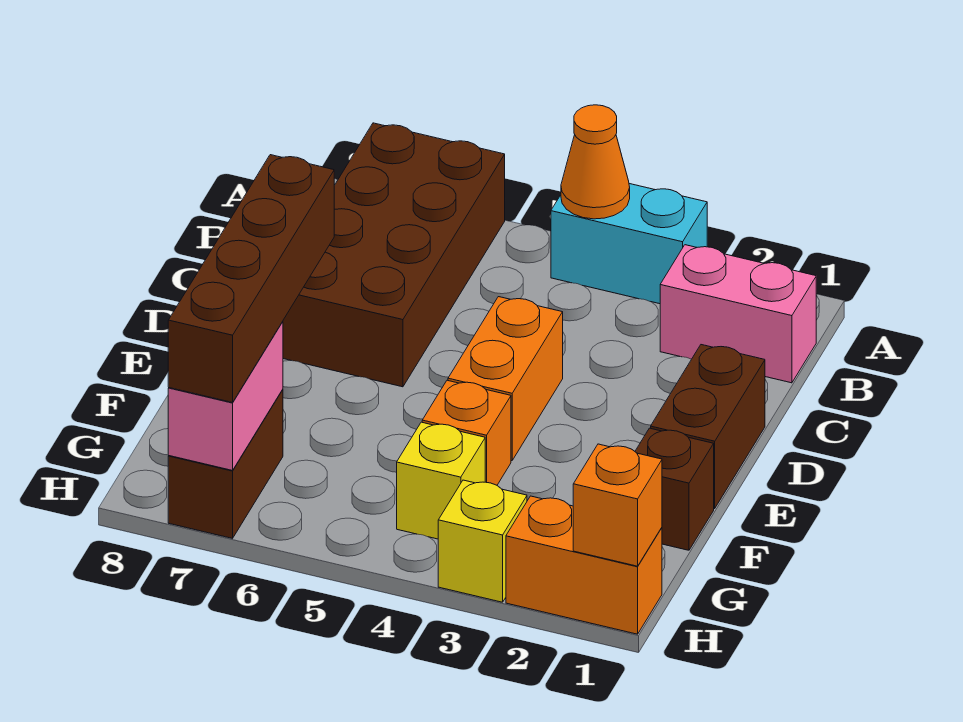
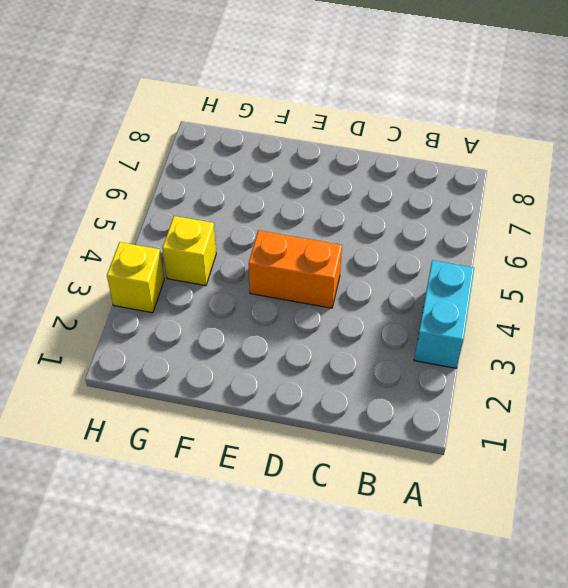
none -> brown brick A6:D7 level 1
none -> pink brick B1:B2 level 1
none -> brown brick D1:E1 level 1

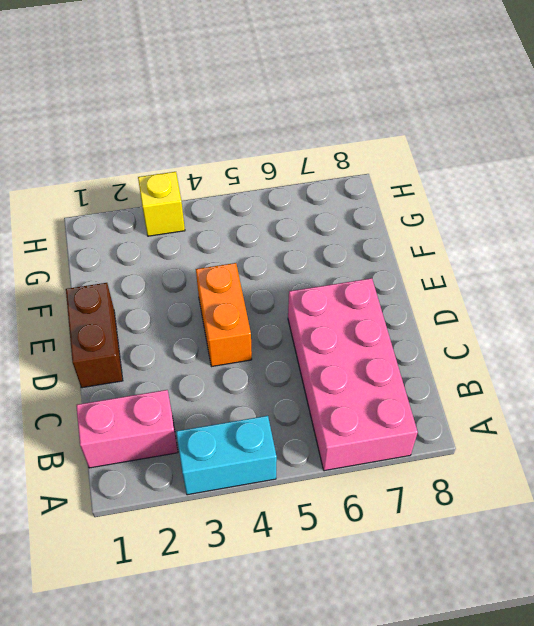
pink brick A6:D7 level 1 -> brown brick A6:D7 level 1
none -> brown brick F1 level 1
none -> orange brick F4 level 1
none -> yellow brick G4 level 1

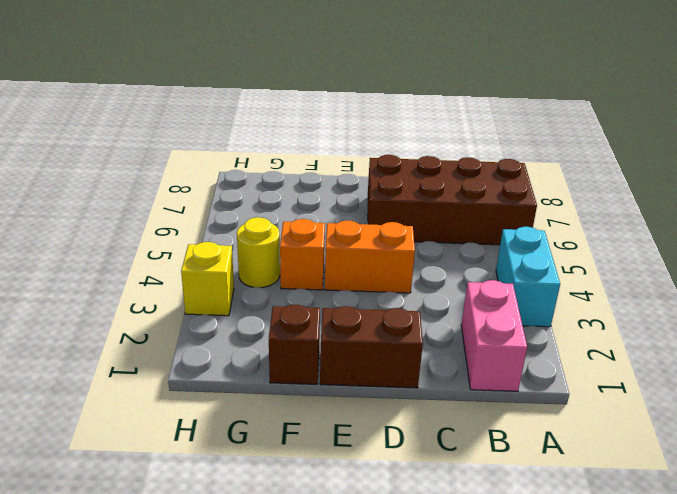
yellow round brick G4 level 1 -> yellow brick G4 level 1
none -> brown brick G7:H7 level 1
none -> orange brick H1:H2 level 1
none -> orange cone A4 level 2

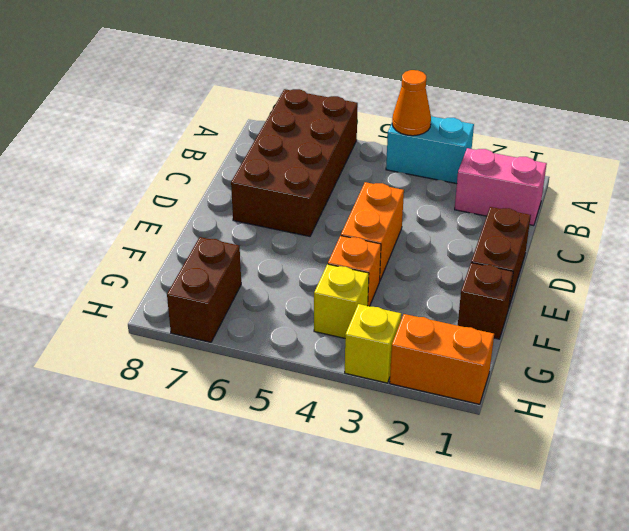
none -> pink brick G7:H7 level 2
none -> orange brick H1 level 2
none -> brown brick E7:H7 level 3

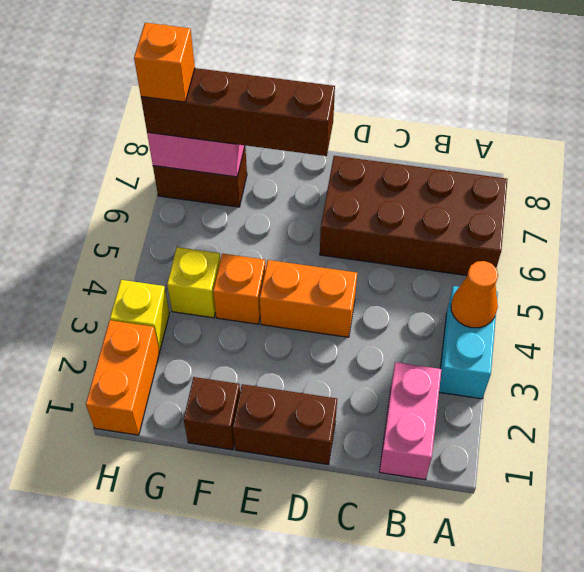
orange brick H7 level 4 -> orange brick H1 level 2

